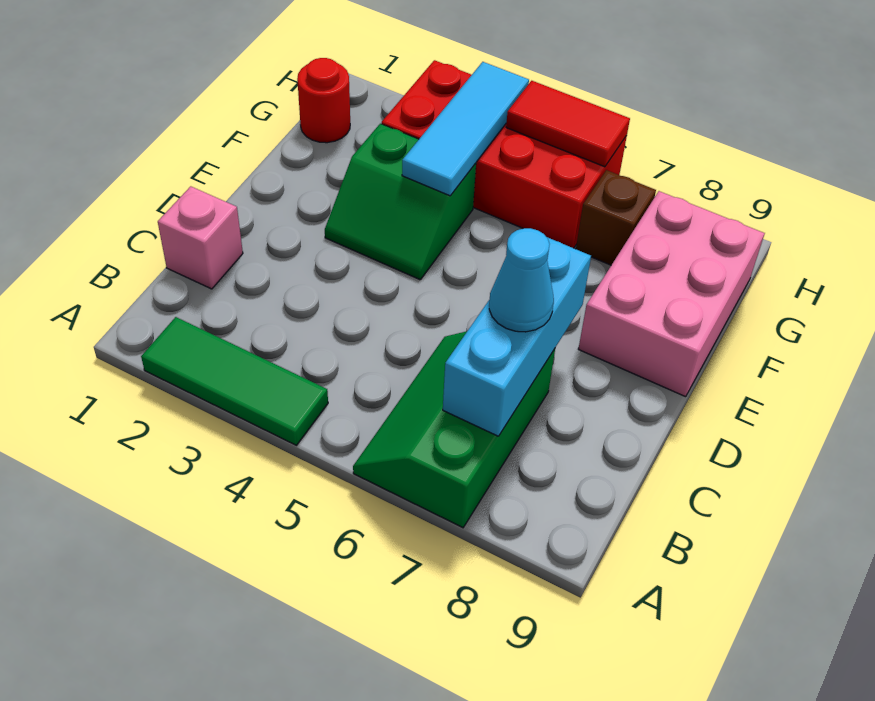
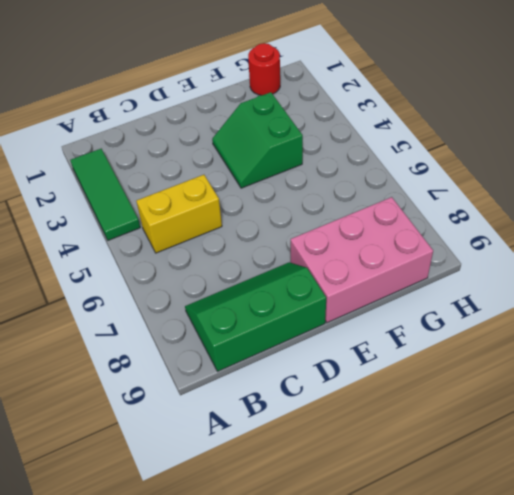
yellow brick B5:C5 level 1 -> none
green slope B8:D9 level 1 top 9 -> green slope A6:C7 level 1 top 7
none -> pink brick C1 level 1
none -> red brick G3:H6 level 1
none -> brown brick G7 level 1

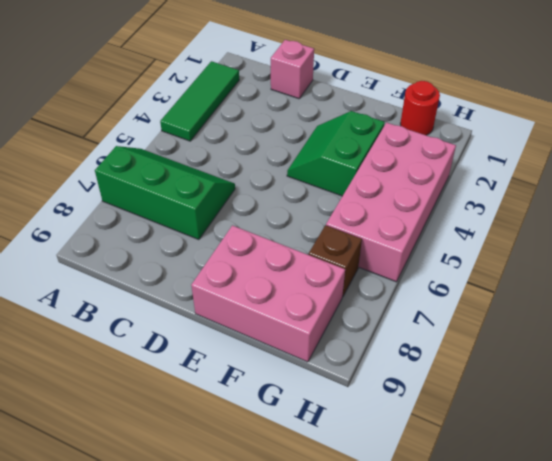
pink brick G3:H6 level 1 -> red brick G3:H6 level 1
none -> cyan brick B7:D7 level 2
none -> cyan tile F4:H4 level 2
none -> red tile H5:H6 level 2

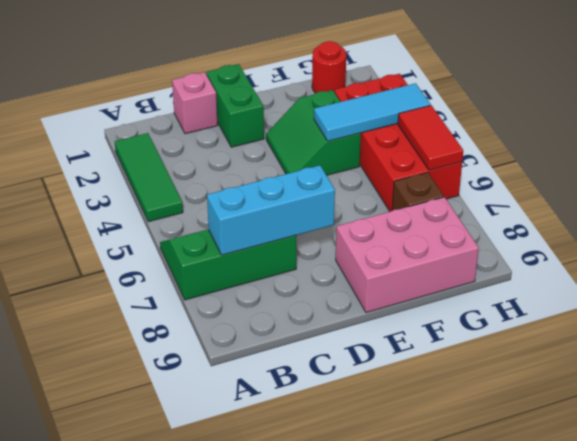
green brick D1:D2 level 1 -> none
none -> cyan cone C7 level 3

